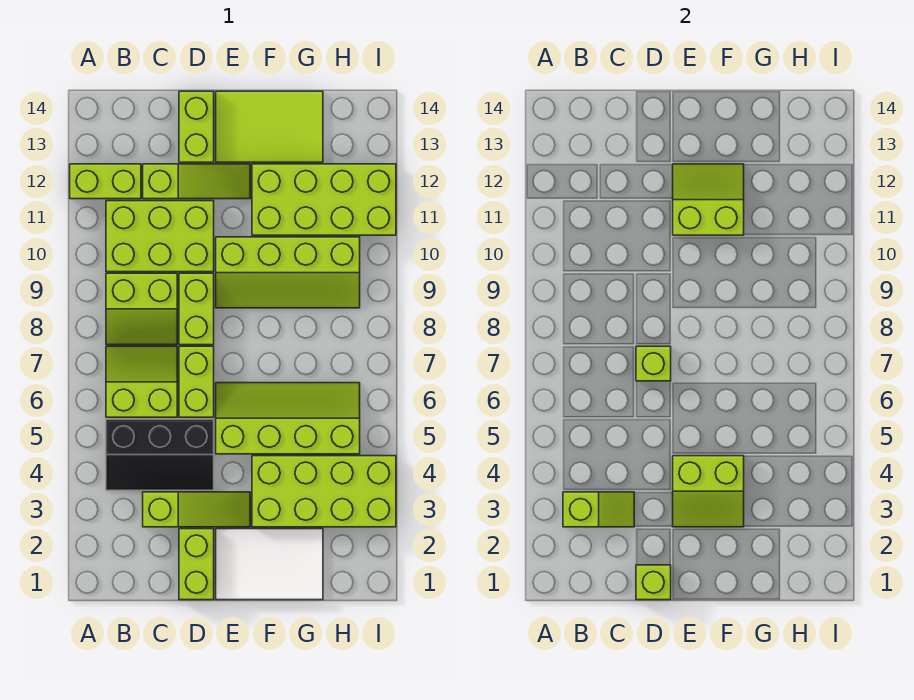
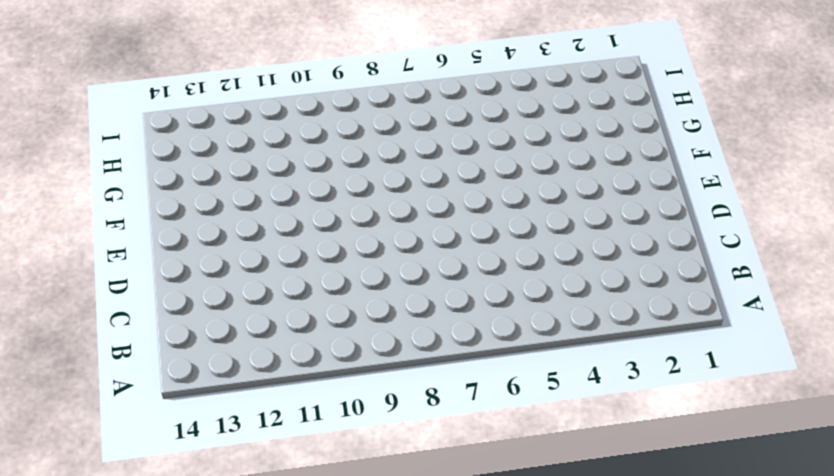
none -> lime brick A12:B12 level 1
none -> black slope B4:D5 level 1 top 5
none -> lime slope B6:C7 level 1 top 6

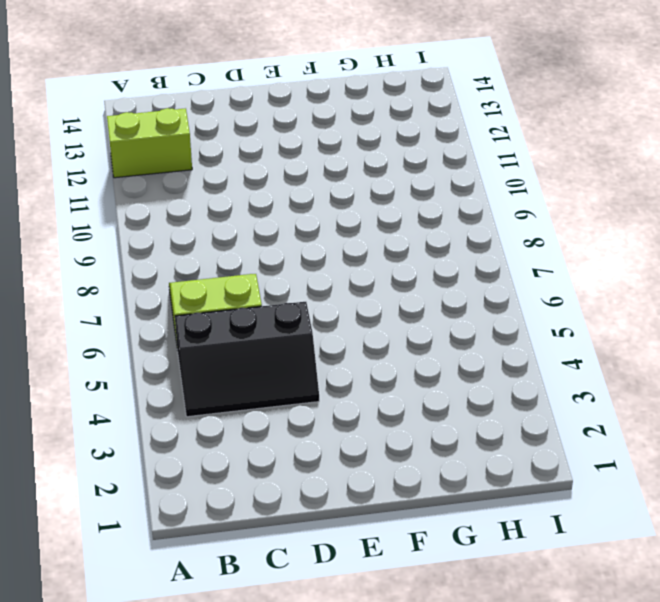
none -> lime slope B8:C9 level 1 top 9
none -> lime brick B10:D11 level 1
none -> lime slope C3:E3 level 1 top C

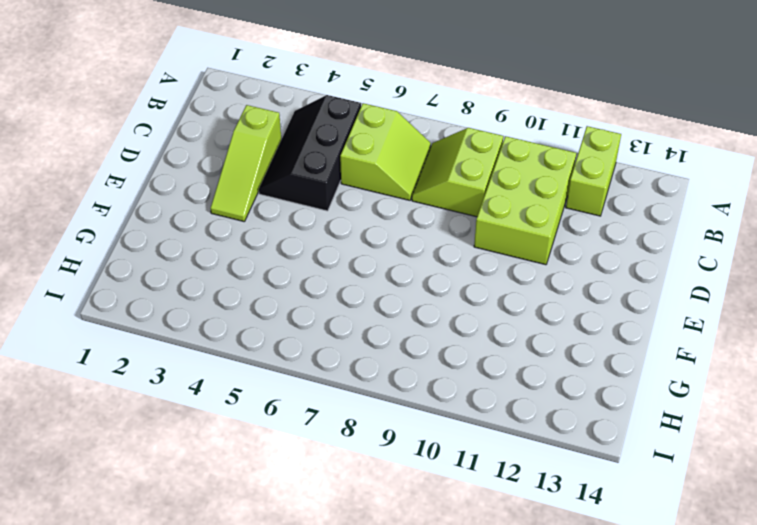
none -> lime slope C12:E12 level 1 top C
none -> lime brick D1:D2 level 1
none -> lime brick D6:D7 level 1

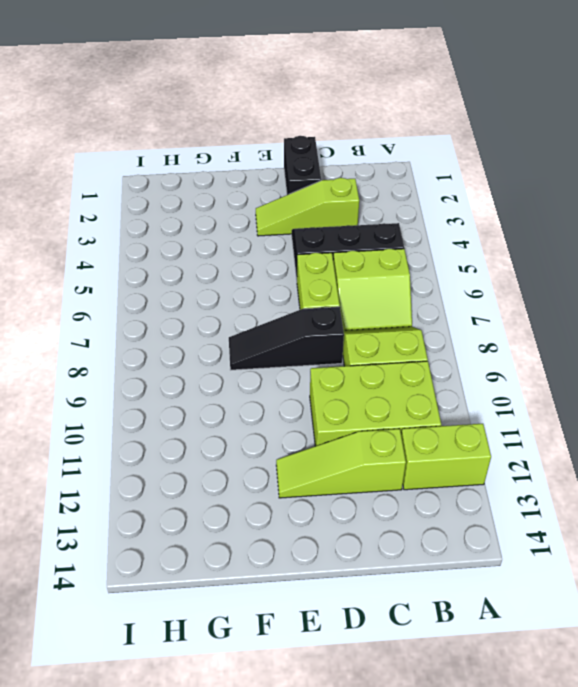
black brick D1:D2 level 1 -> lime brick D1:D2 level 1
black slope D8:F8 level 1 top D -> lime brick D8:D9 level 1
none -> lime brick D13:D14 level 1
none -> white tile E1:G2 level 1
none -> lime slope E5:H6 level 1 top 5

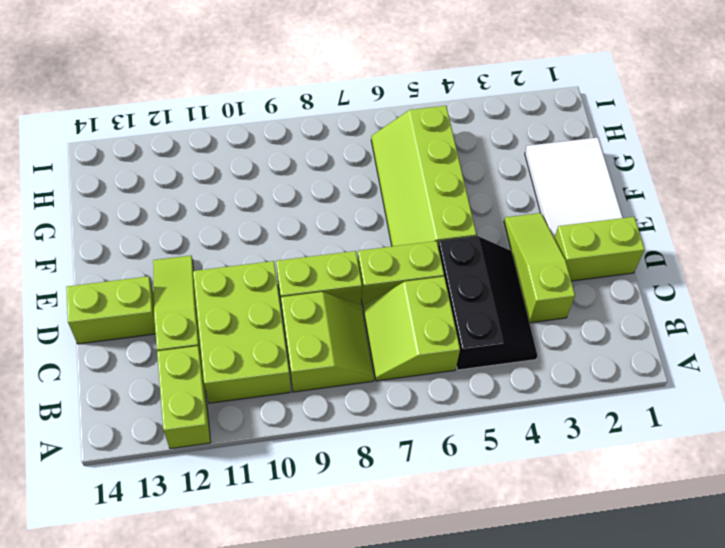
none -> lime slope E9:H10 level 1 top 10
none -> lime tile E13:G14 level 1
none -> lime brick F3:I4 level 1

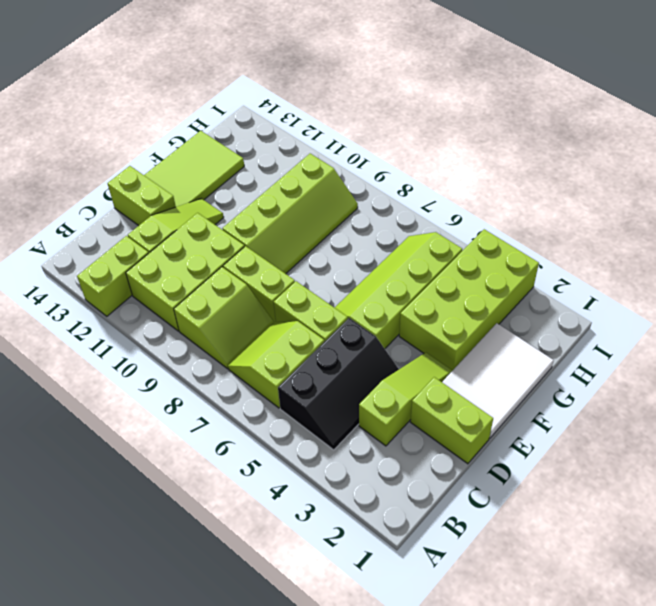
none -> lime brick F11:I12 level 1
none -> lime slope B3:C3 level 2 top B
none -> lime brick D1 level 2

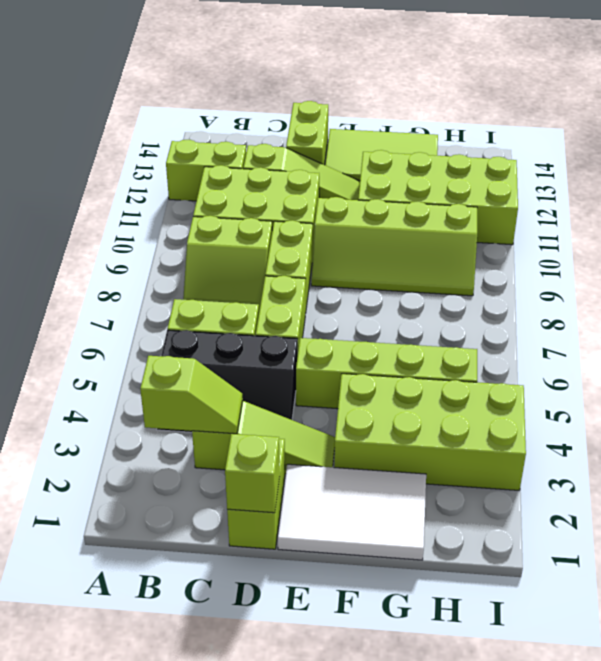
none -> lime brick D7 level 2
none -> lime slope E3:F4 level 2 top 4
none -> lime slope E11:F12 level 2 top 11

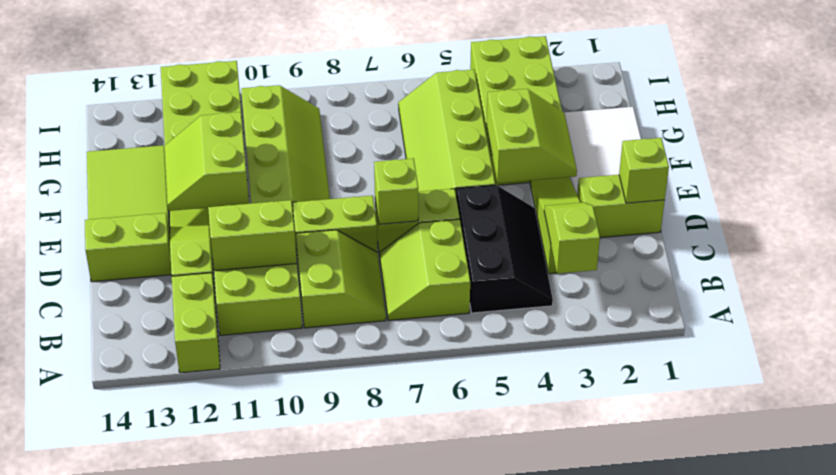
lime brick C10:C11 level 2 -> none

